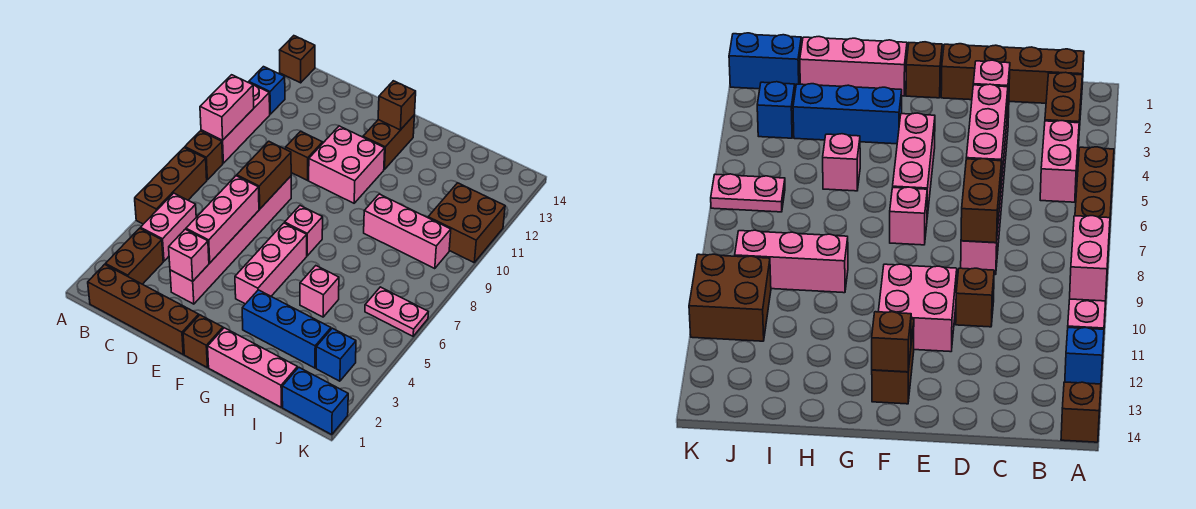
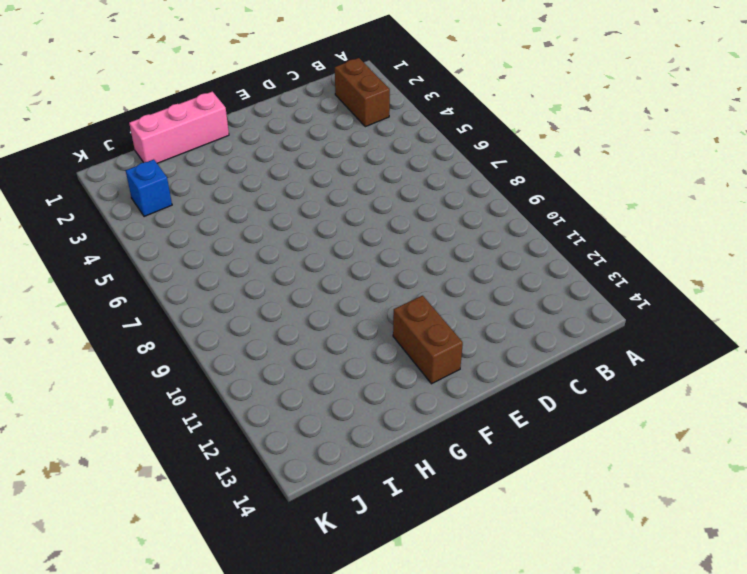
none -> brown brick A5:A7 level 1
none -> brown brick A8 level 1
none -> pink brick A9:A11 level 1

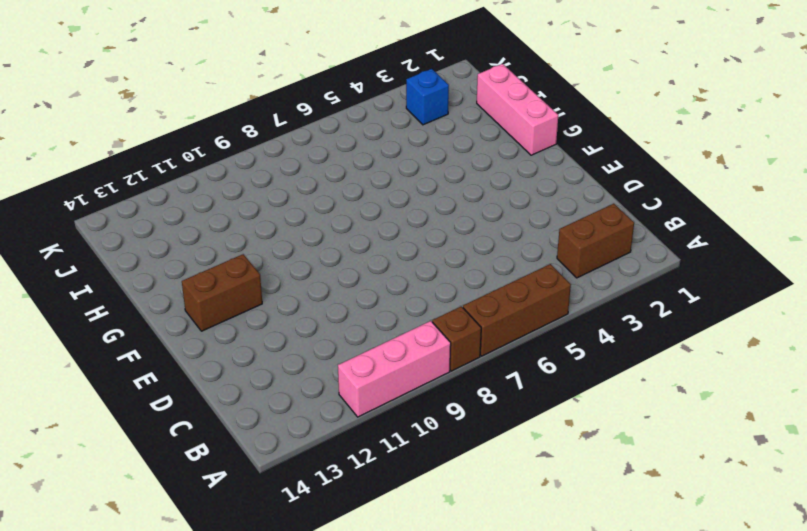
none -> blue brick A12 level 1
none -> brown brick A14 level 1
none -> brown brick B1:E1 level 1

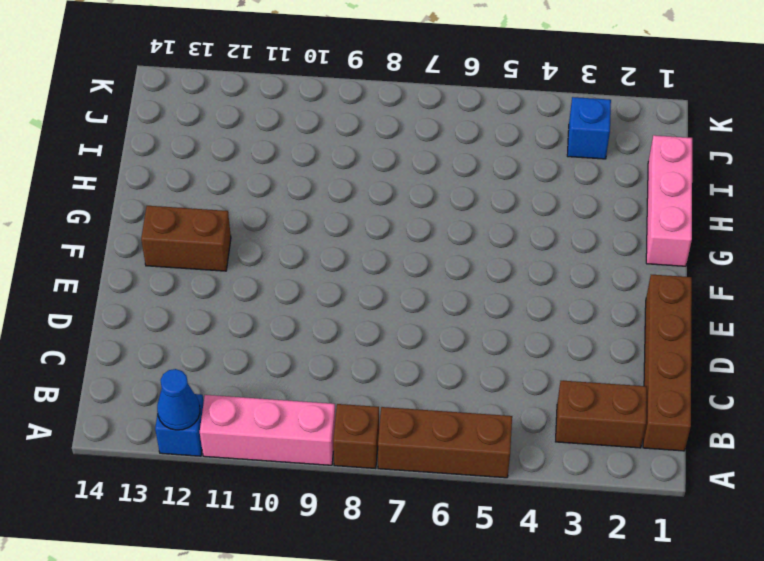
blue cone A12 level 2 -> none
none -> brown brick A14 level 1
none -> pink brick B4:B5 level 1
none -> pink brick D3:D8 level 1

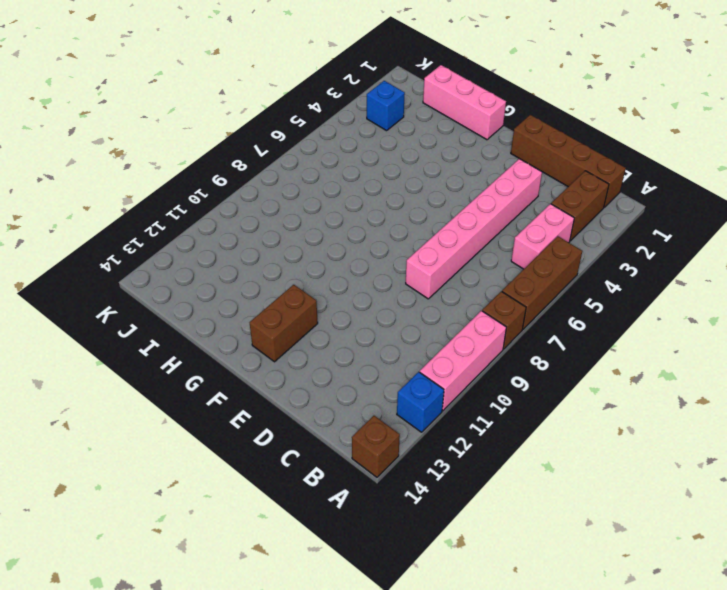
none -> brown brick D10 level 1
none -> pink brick E10:F11 level 1
none -> brown brick F1 level 1

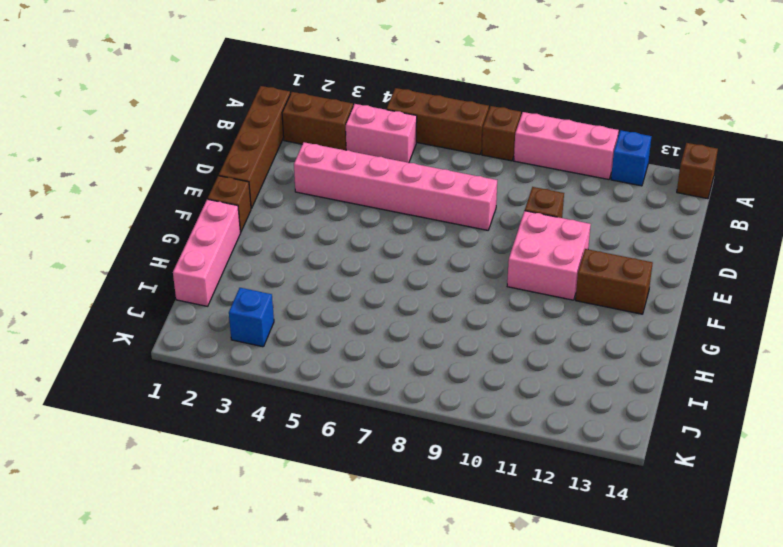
none -> pink brick F4:F6 level 1
none -> pink brick F7 level 1
none -> blue brick G3:I3 level 1

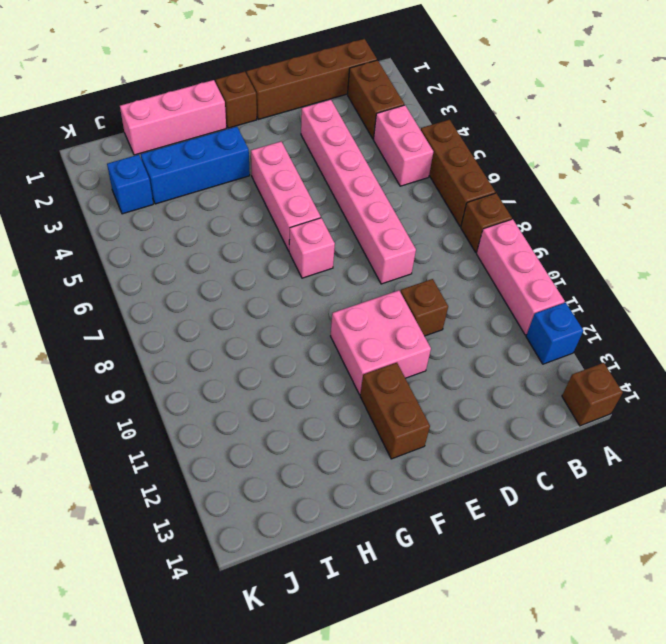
none -> pink brick H5 level 1
none -> pink brick H9:J9 level 1
none -> blue brick J1:K1 level 1

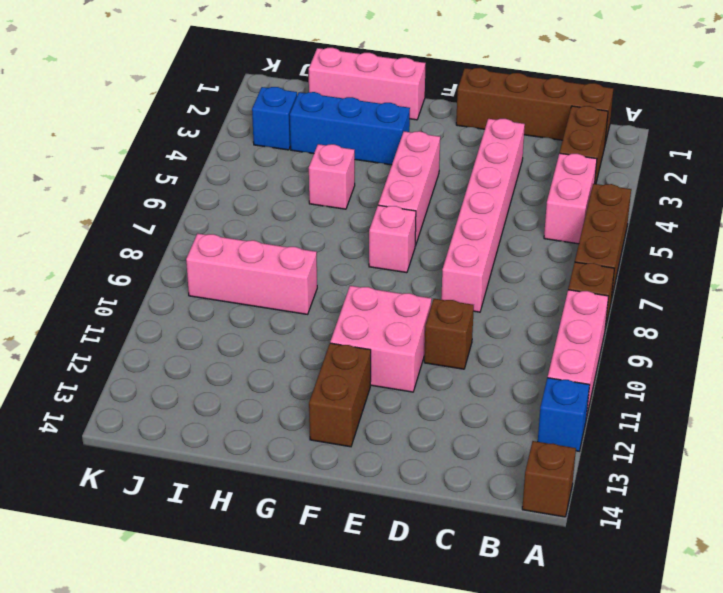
none -> brown brick F1 level 1
none -> blue brick J1:K1 level 1
none -> pink plate J6:K6 level 1

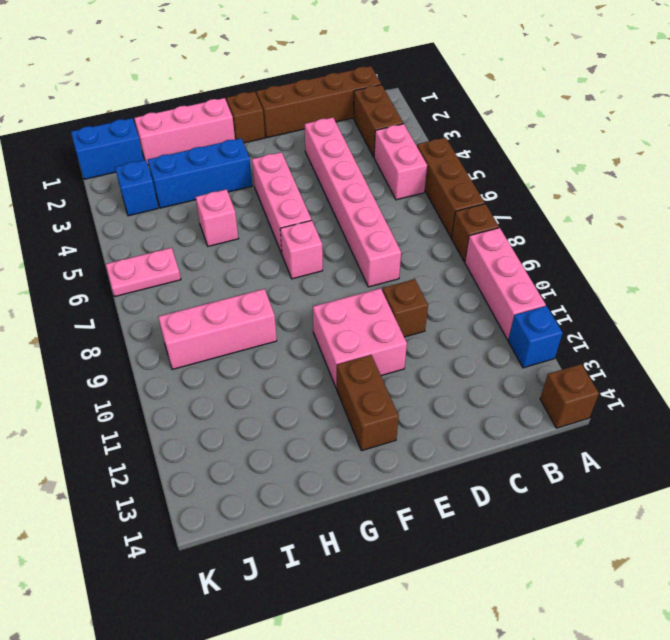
none -> brown brick J10:K11 level 1
none -> pink brick A9:A10 level 2
none -> pink brick D3 level 2

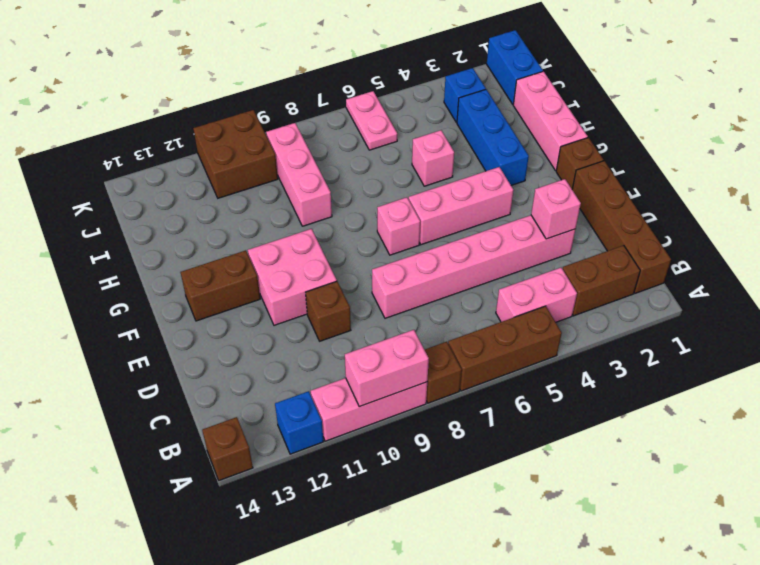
none -> pink brick D4:D6 level 2
none -> brown brick D7:D8 level 2
none -> brown brick F13 level 2

